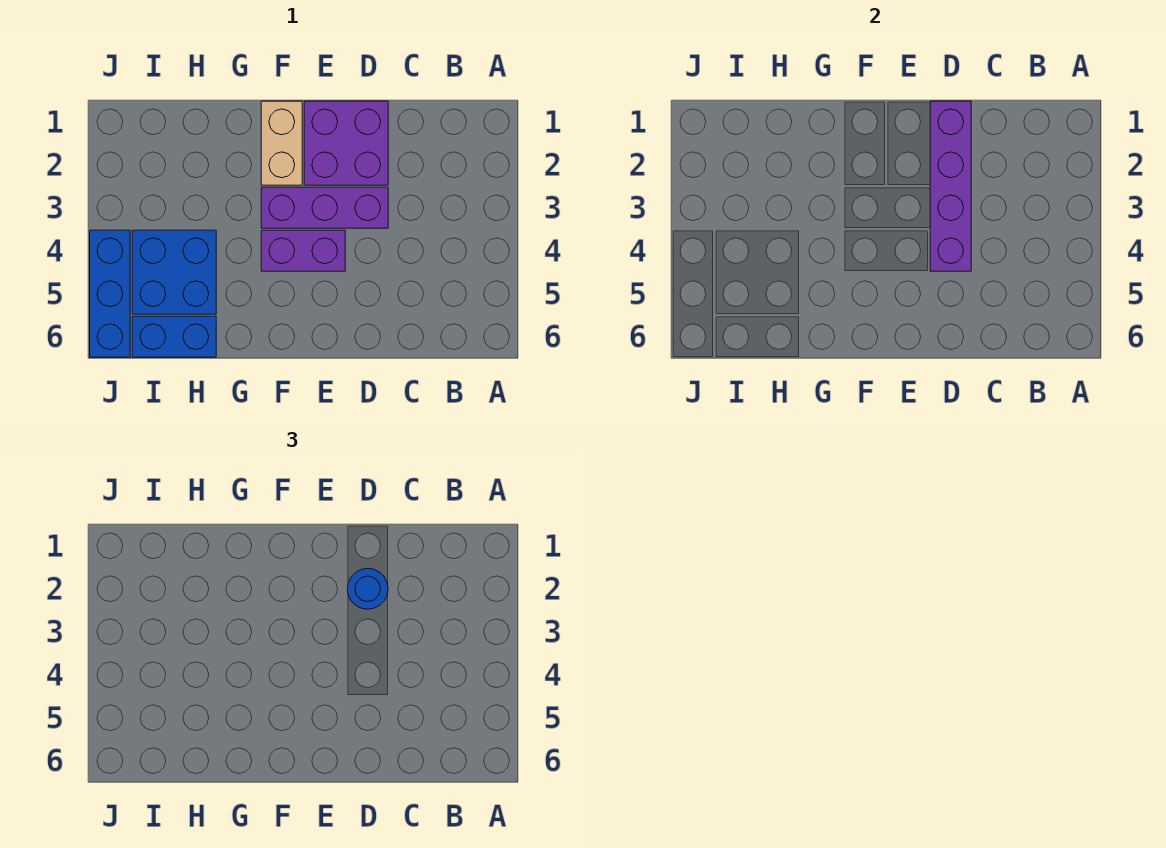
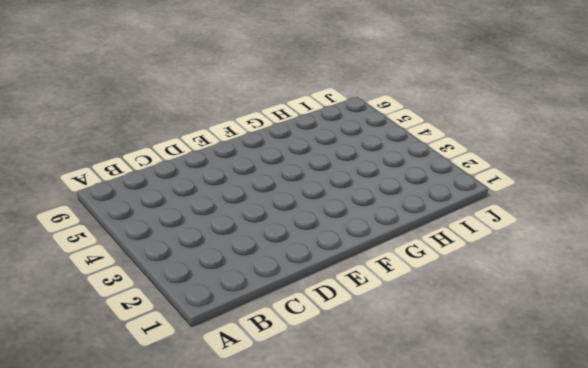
none -> purple brick D1:E2 level 1
none -> purple brick D3:F3 level 1

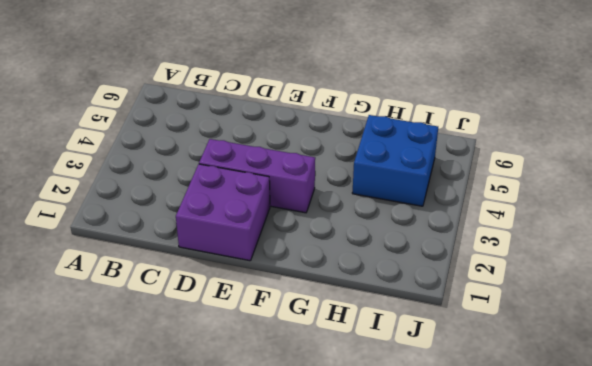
none -> purple brick E4:F4 level 1
none -> tan brick F1:F2 level 1

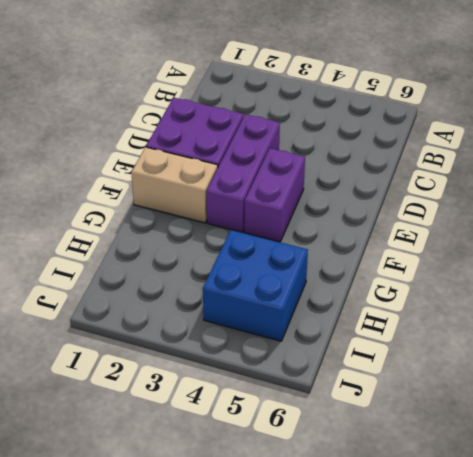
none -> blue brick H6:I6 level 1
none -> blue brick J4:J6 level 1

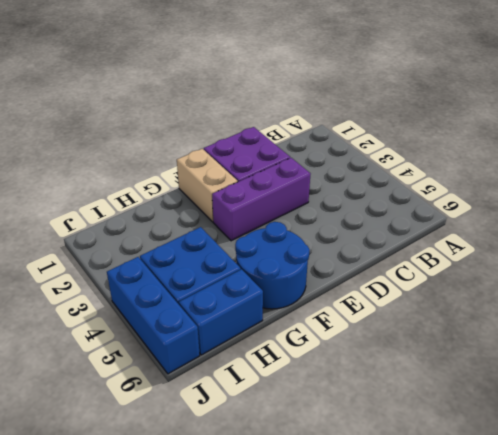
blue round brick F5:G6 level 1 -> none
none -> purple brick E4:F4 level 1
none -> purple brick D1:D4 level 2

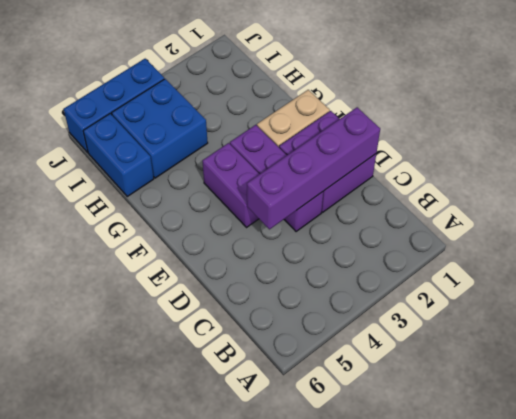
none -> blue round brick D2 level 3

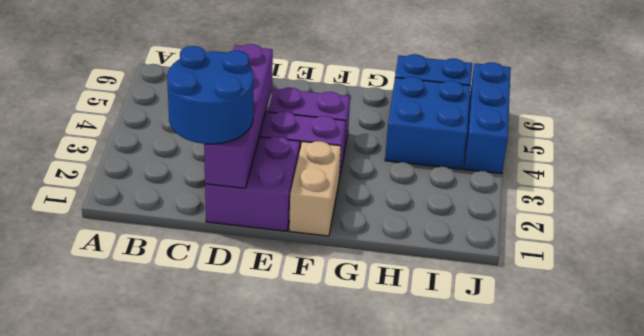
blue round brick C1:D2 level 3 -> blue round brick D2 level 3

